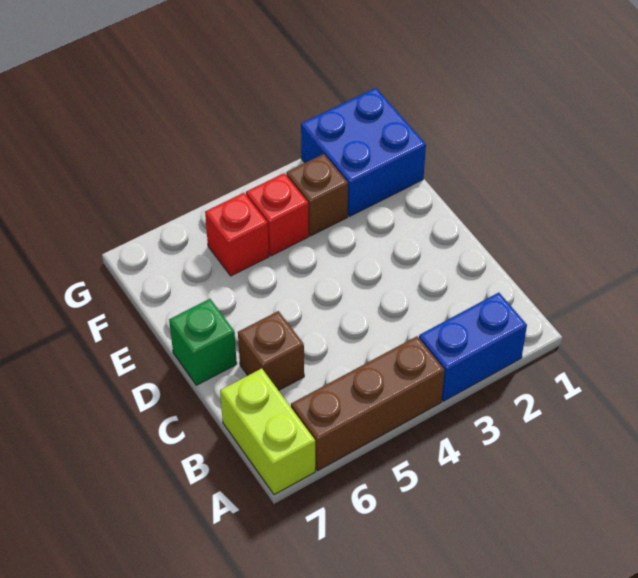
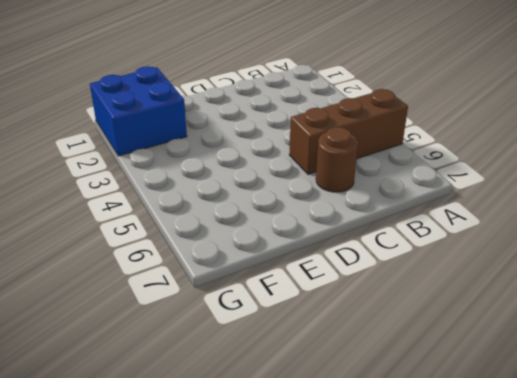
brown brick A5:C5 level 1 -> brown brick A4:A6 level 1
brown round brick C6 level 1 -> brown brick C6 level 1
none -> blue brick A2:A3 level 1
none -> lime brick A7:B7 level 1

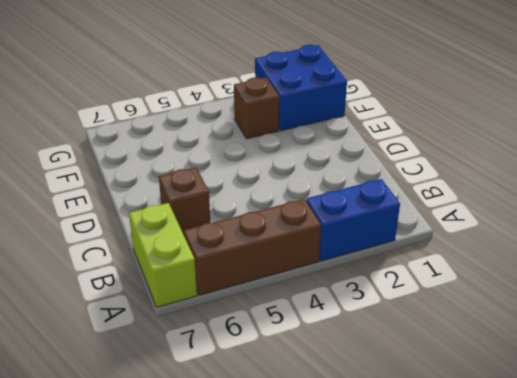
none -> green brick D7 level 1
none -> red brick F4 level 1

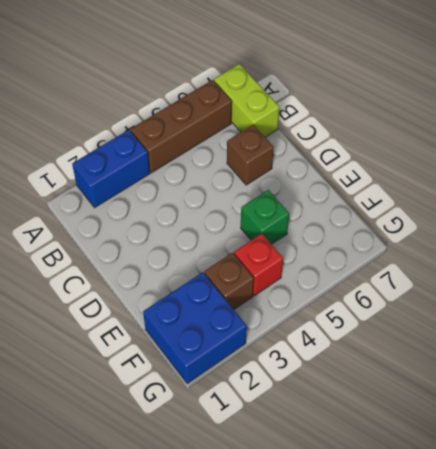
green brick E5 level 1 -> green brick D7 level 1
none -> red brick F5 level 1

